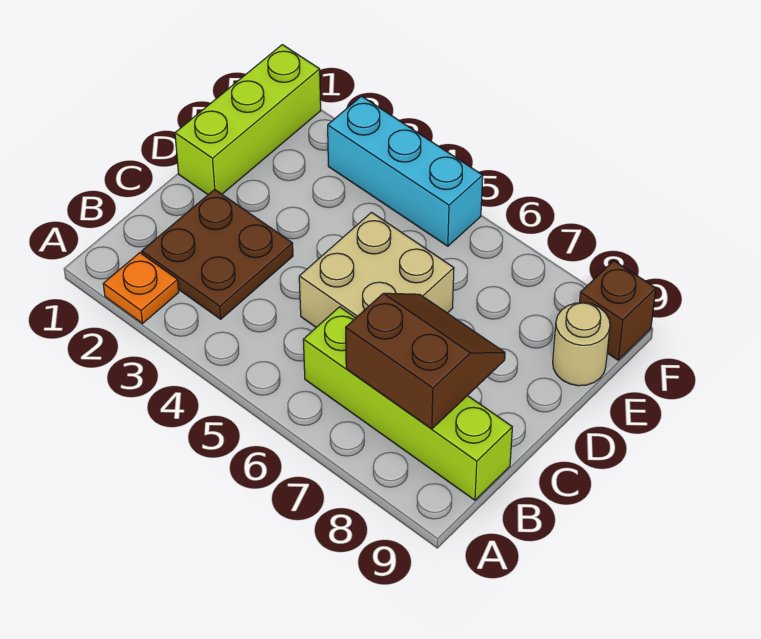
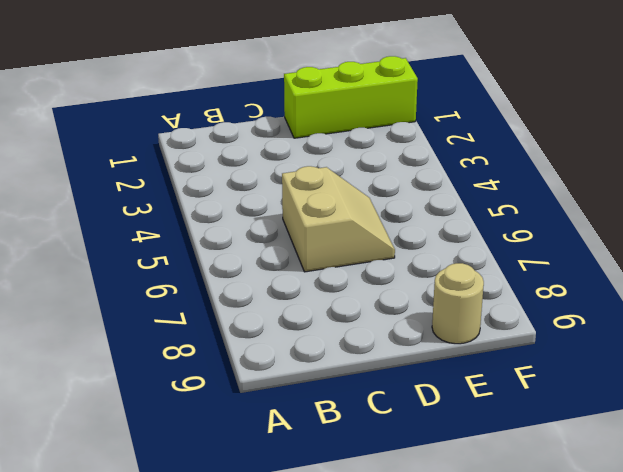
tan slope C5:D6 level 1 top C -> tan brick C5:D6 level 1
none -> orange plate A2 level 1
none -> brown plate B2:C3 level 1

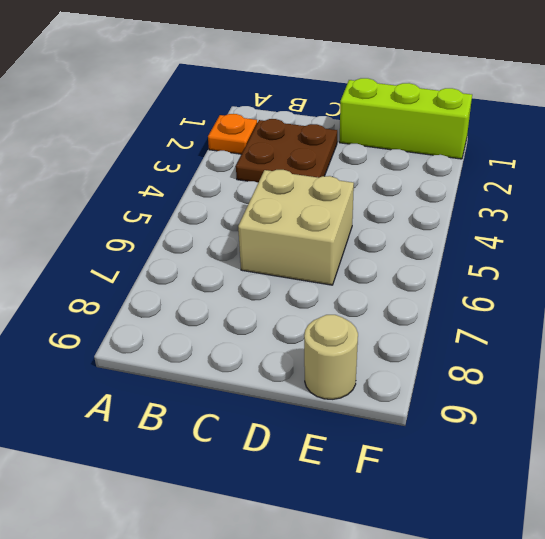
none -> lime brick B6:B9 level 1
none -> cyan brick F3:F5 level 1

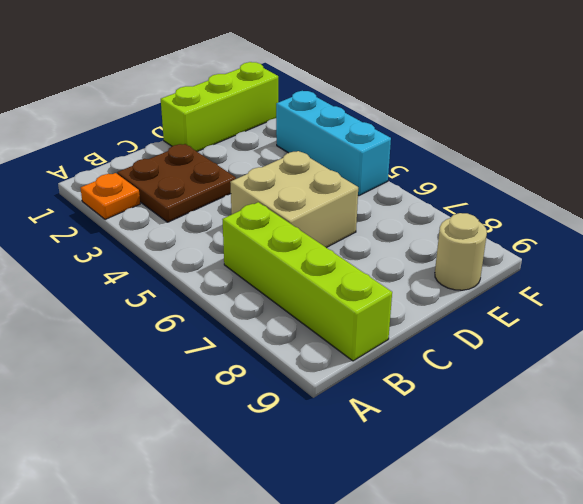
none -> brown brick F9 level 1
none -> brown slope B7:C8 level 2 top B

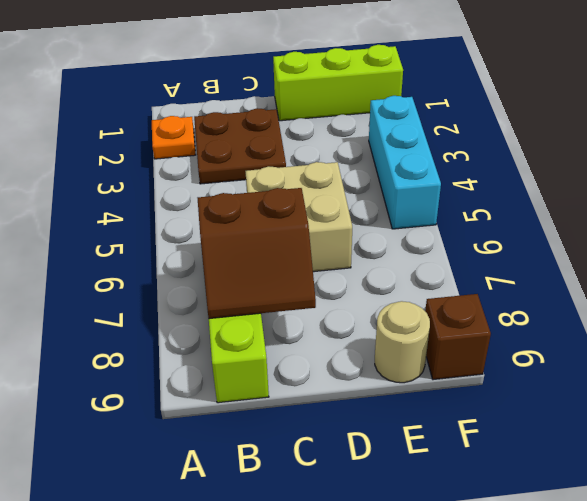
brown slope B7:C8 level 2 top 7 -> brown slope B7:C8 level 2 top B

